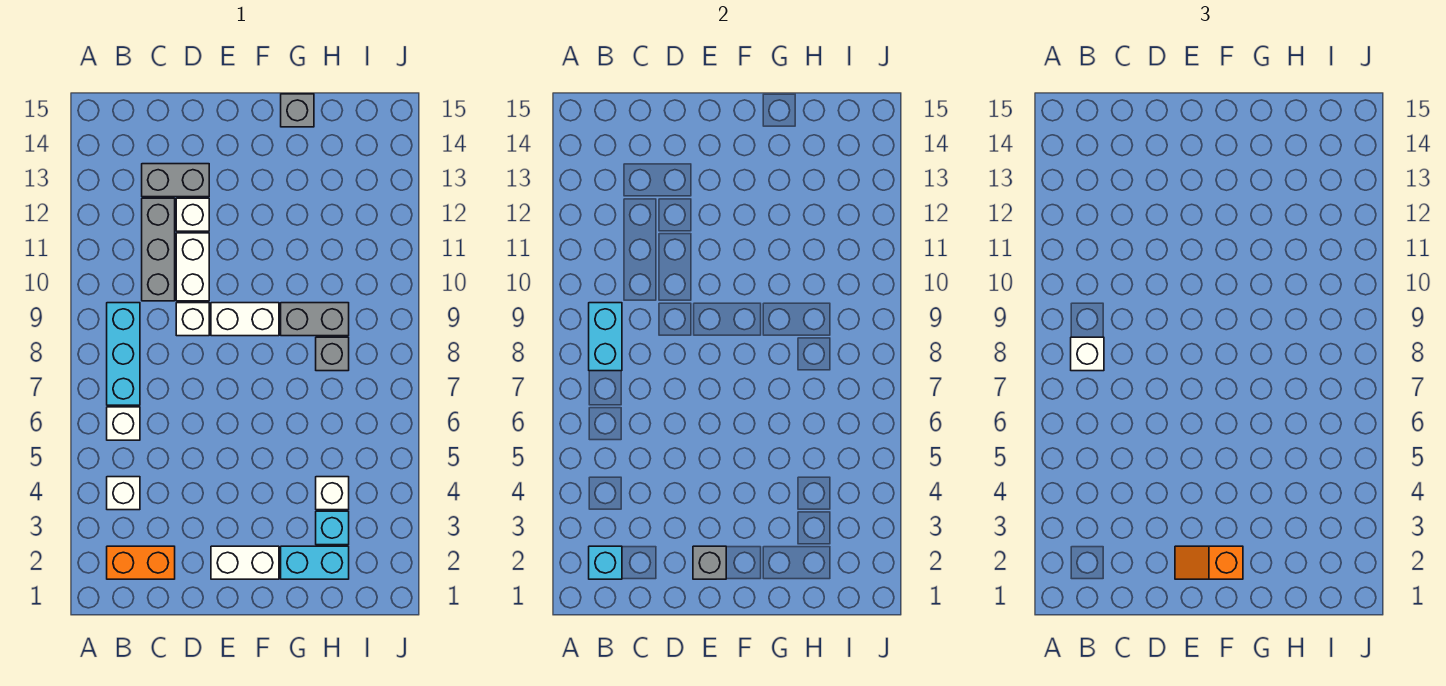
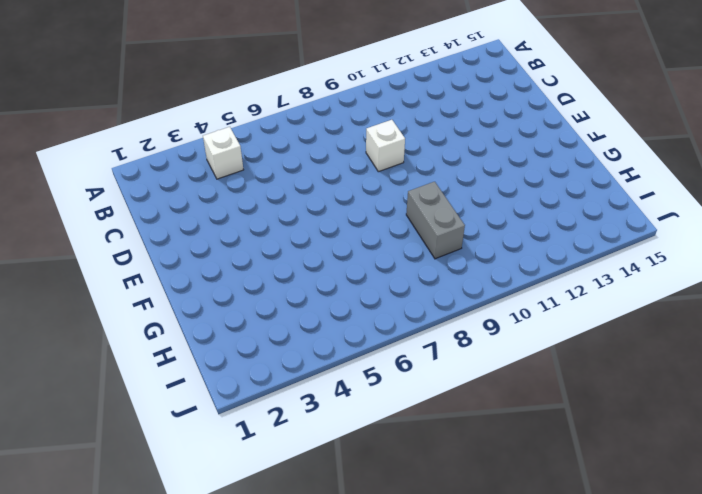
none -> orange brick B2:C2 level 1
none -> white brick B6 level 1
none -> cyan brick B7:B9 level 1

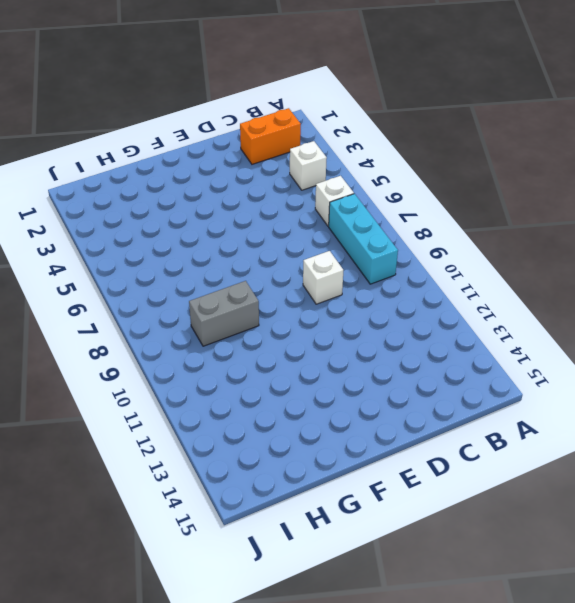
none -> grey brick C10:C12 level 1
none -> grey brick C13:D13 level 1
none -> white brick D10:D11 level 1

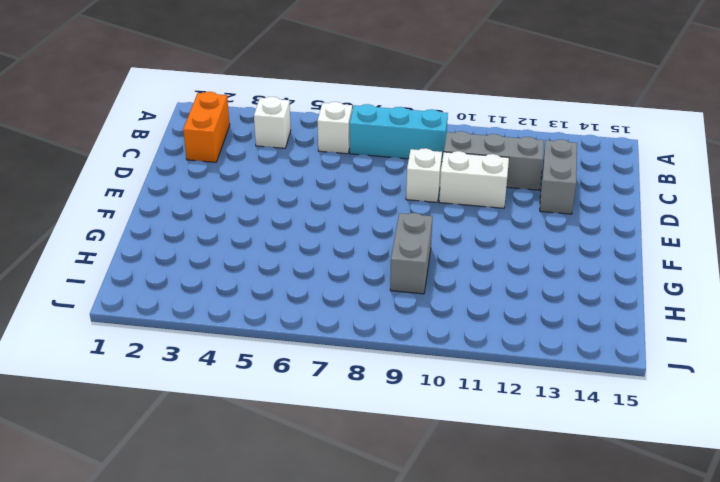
none -> white brick D12 level 1
none -> white brick E2:F2 level 1
none -> white brick E9:F9 level 1

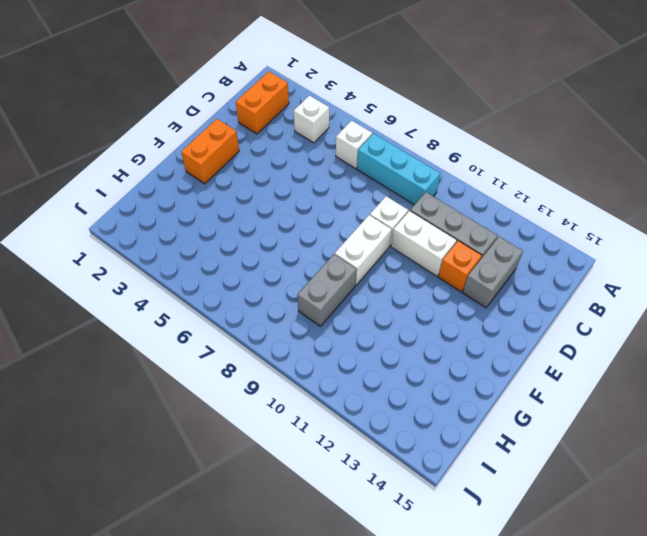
orange brick D12 level 1 -> white brick D12 level 1
orange brick E2:F2 level 1 -> white brick E2:F2 level 1
none -> cyan brick G2:H2 level 1
none -> grey brick G15 level 1
none -> cyan brick H3 level 1

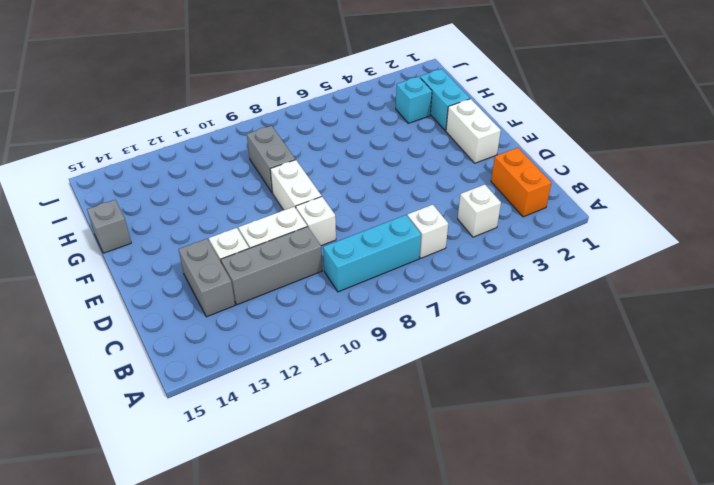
none -> white brick H4 level 1
none -> grey brick H8 level 1
none -> cyan brick B2 level 2

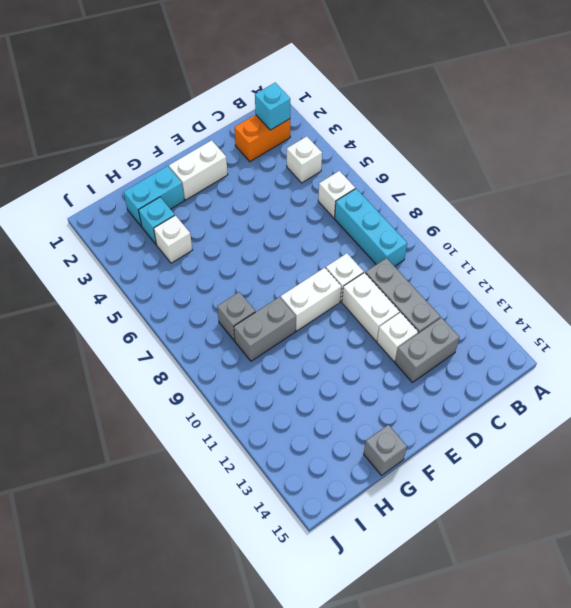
none -> cyan brick B8:B9 level 2
none -> grey brick E2 level 2
none -> white brick B8 level 3

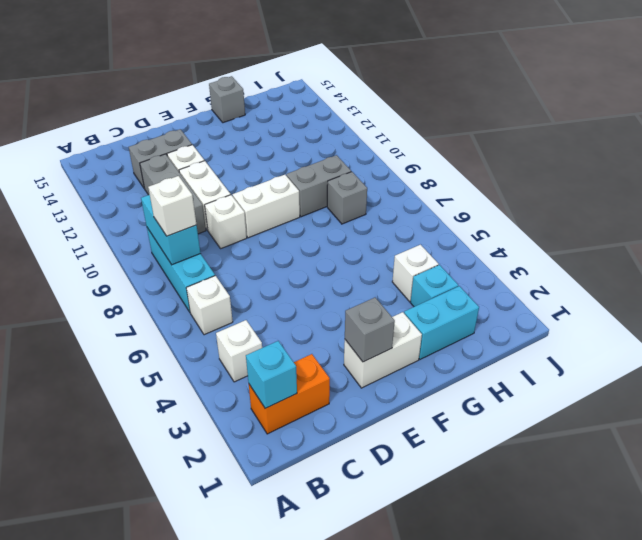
none -> orange slope E2:F2 level 3 top F

